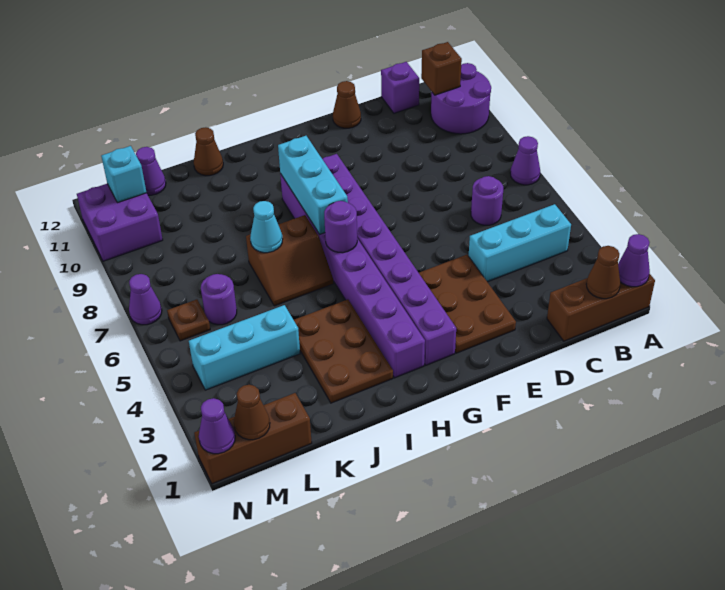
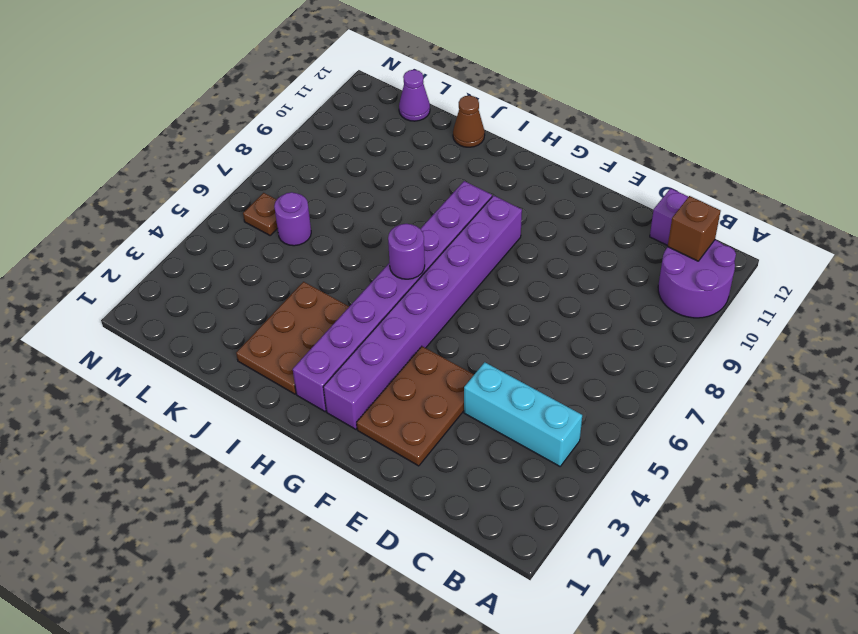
none -> brown brick A1:C1 level 1
none -> purple cone A7 level 1
none -> purple round brick C6 level 1

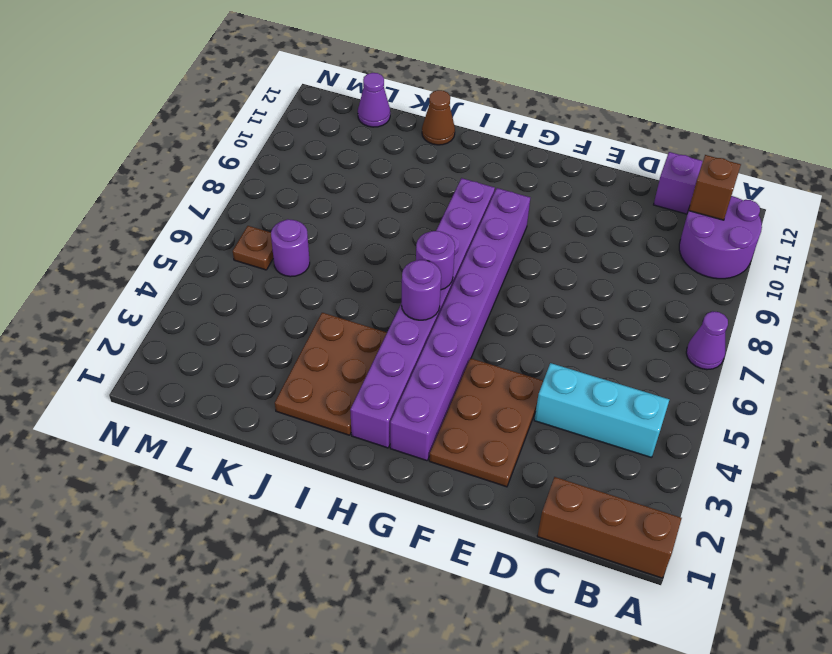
purple round brick H5 level 2 -> purple round brick C6 level 1
none -> brown cone E12 level 1
none -> brown slope I6:J7 level 1 top 7
none -> cyan brick K4:M4 level 1

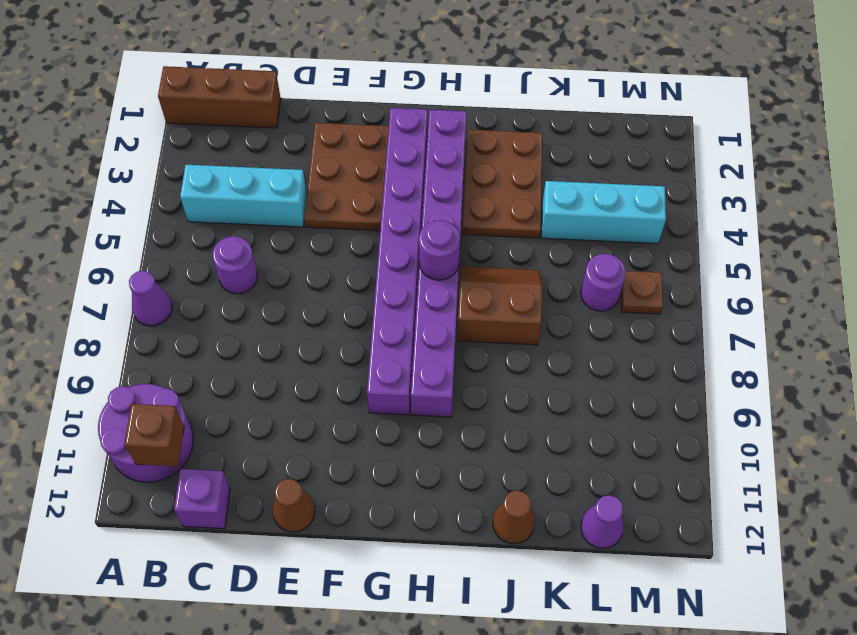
none -> brown brick L1:N1 level 1
none -> purple brick M10:N11 level 1
none -> purple cone N7 level 1

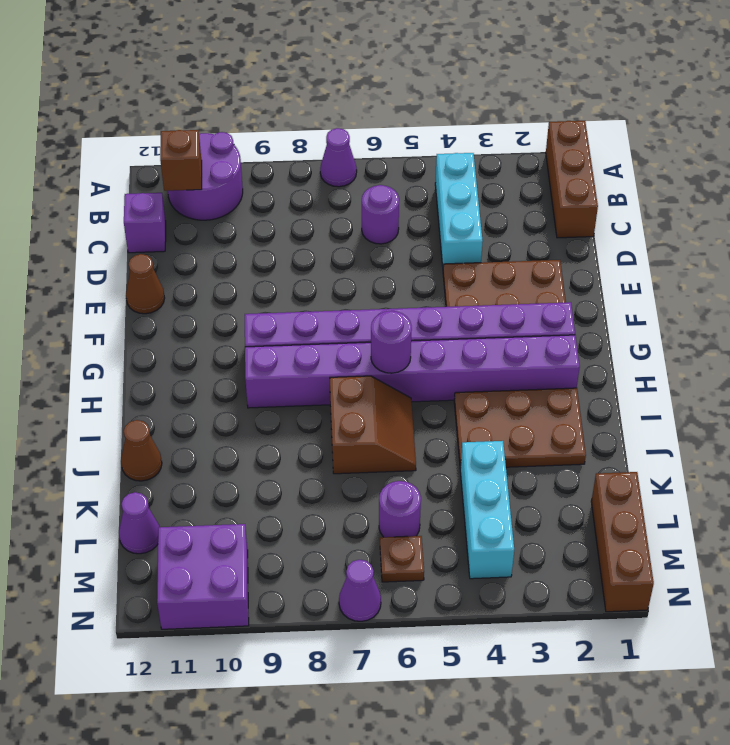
none -> purple cone A1 level 2
none -> brown cone B1 level 2
none -> cyan brick H7:H9 level 2

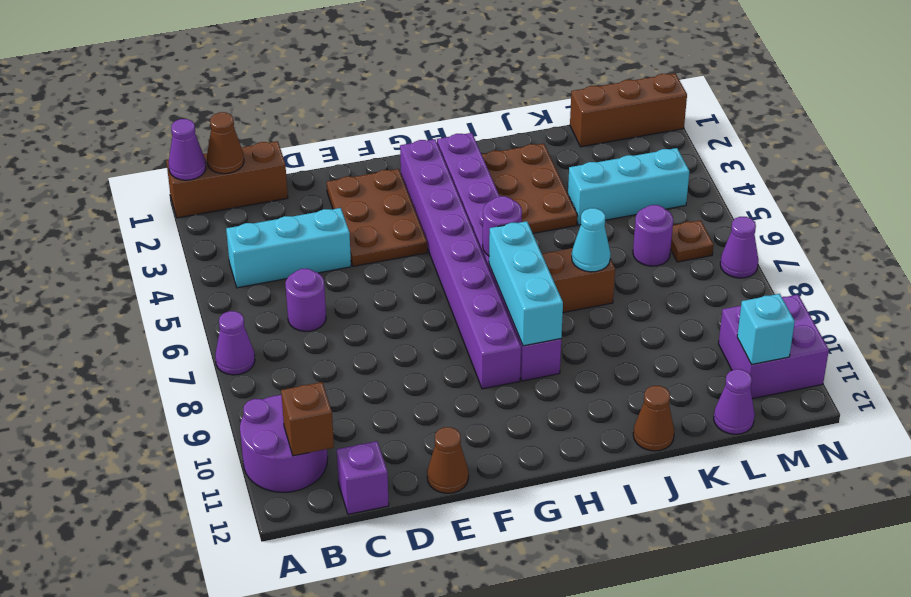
none -> brown cone M1 level 2
none -> purple cone N1 level 2

